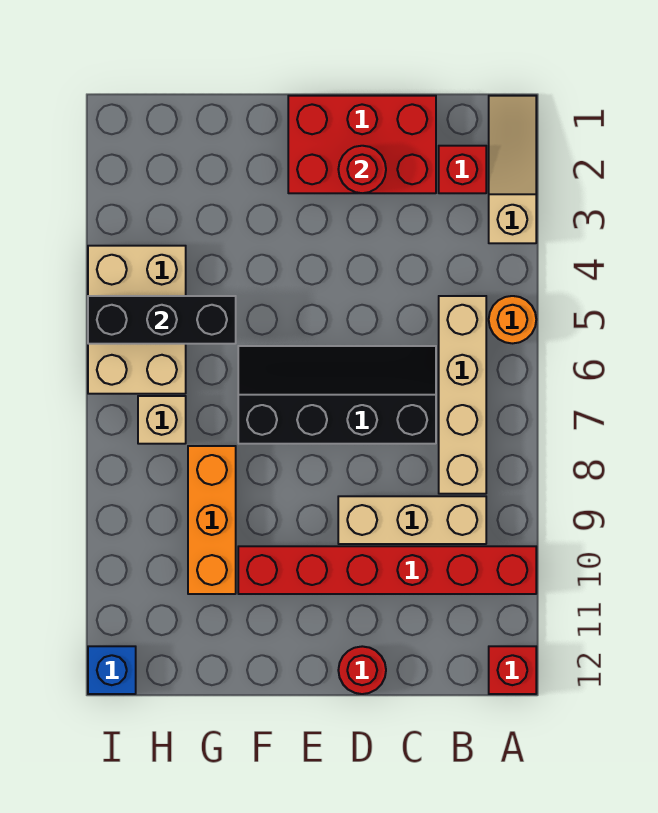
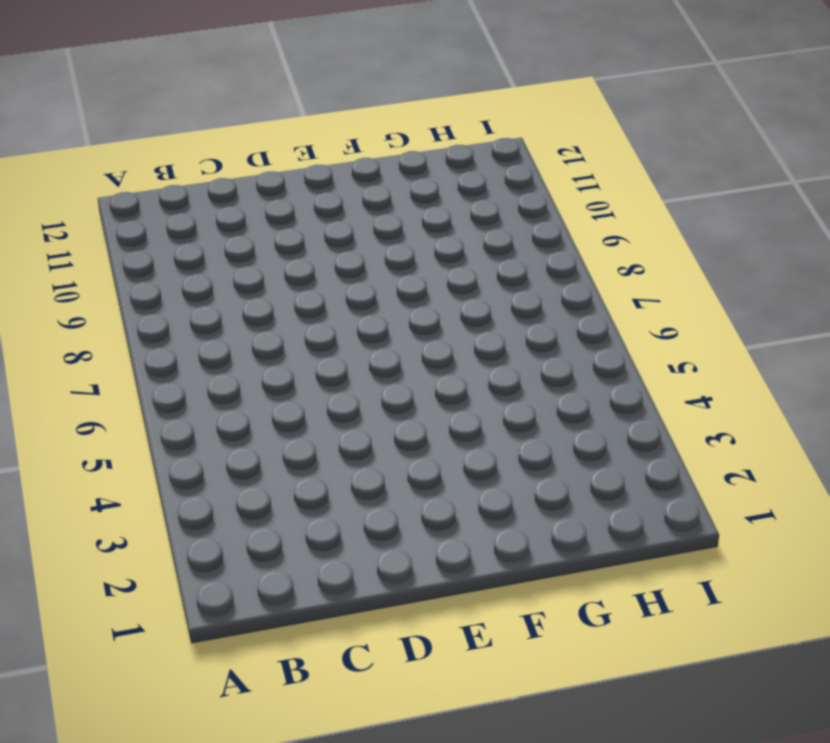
none -> tan slope A1:A3 level 1 top 3
none -> orange round brick A5 level 1
none -> red brick A10:F10 level 1

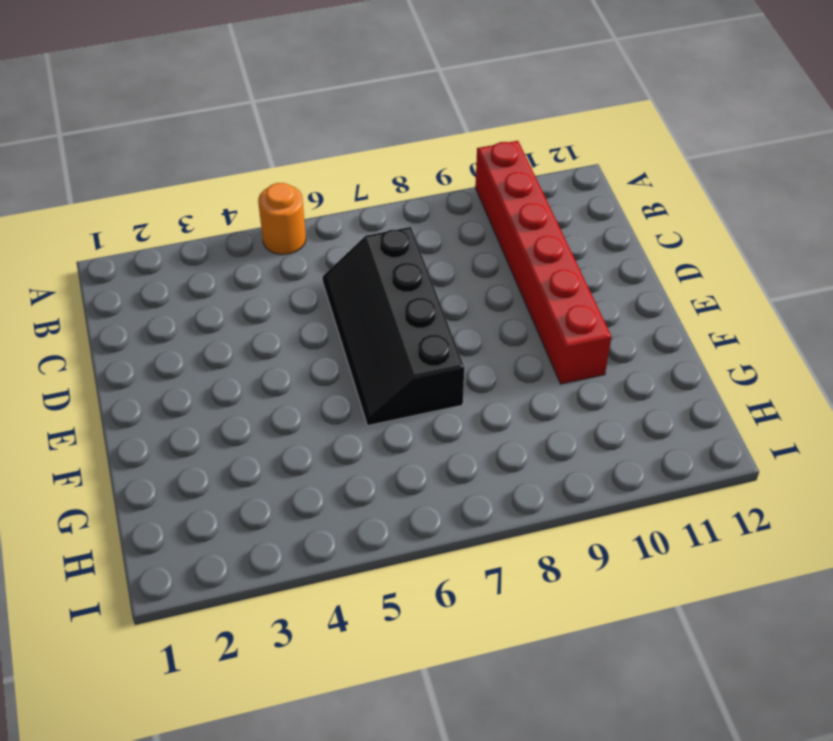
none -> tan slope A1:A3 level 1 top 3
none -> red brick A12 level 1
none -> red brick B2 level 1

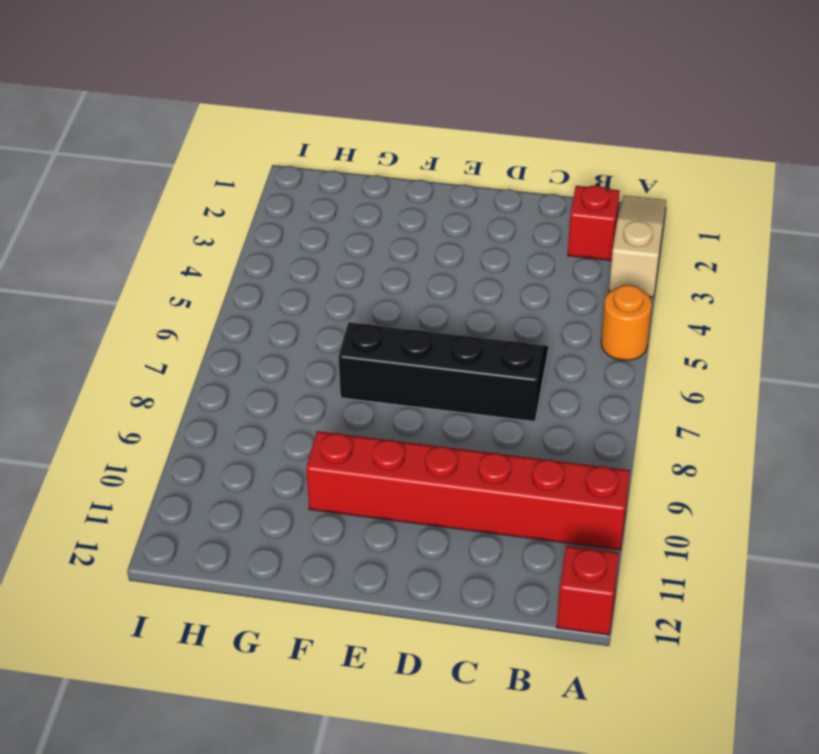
none -> tan brick B5:B8 level 1
none -> tan brick B9:D9 level 1
none -> red brick C1:E2 level 1

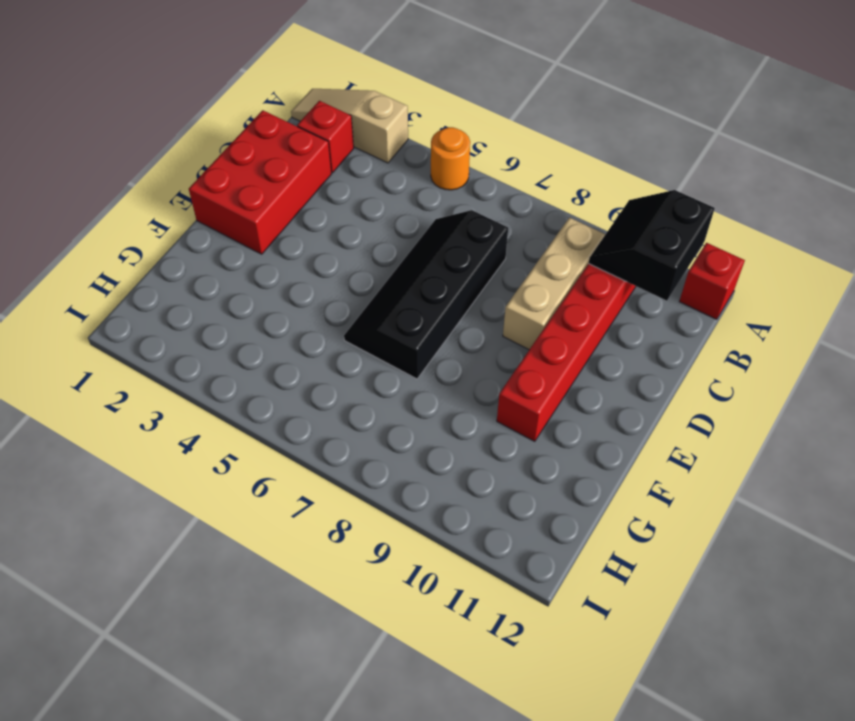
black slope A10:B11 level 2 top 11 -> none
none -> tan brick B5:B8 level 1
none -> red round brick D12 level 1
none -> orange brick G8:G10 level 1

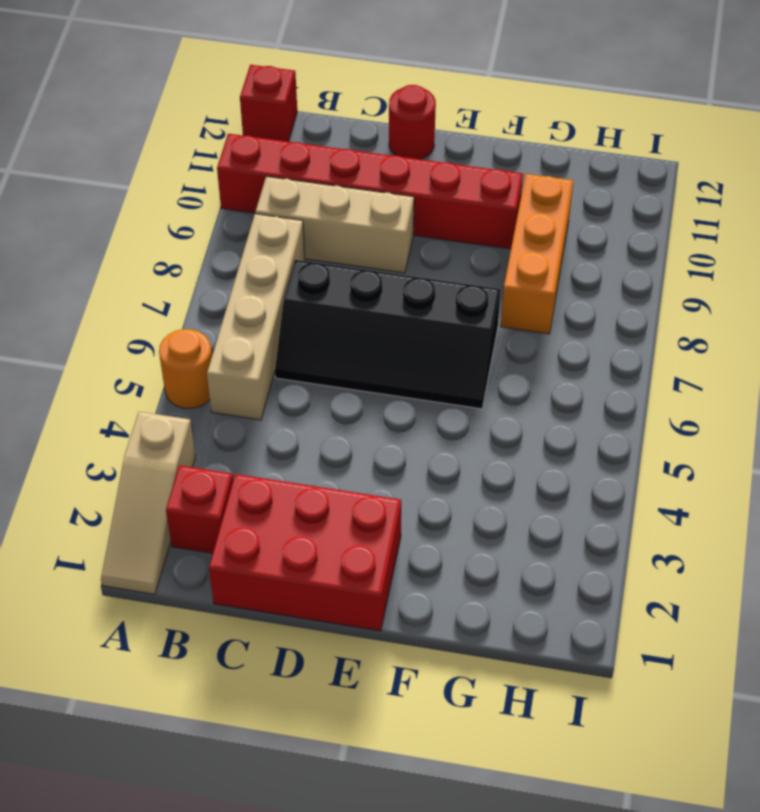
none -> tan brick H4:I6 level 1
none -> tan brick H7 level 1
none -> blue brick I12 level 1

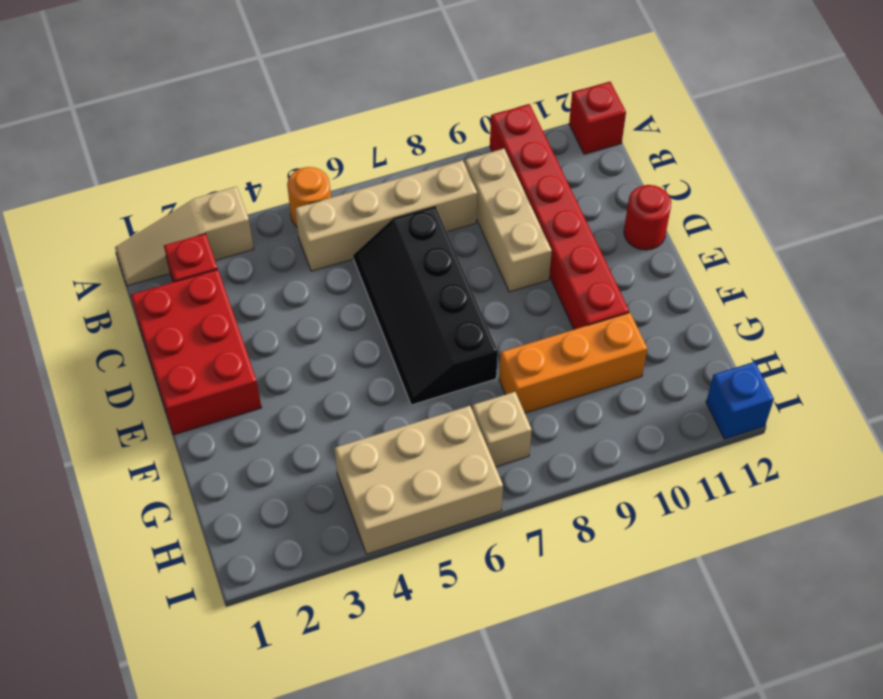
none -> red round brick D2 level 2
none -> black brick G5:I5 level 2

